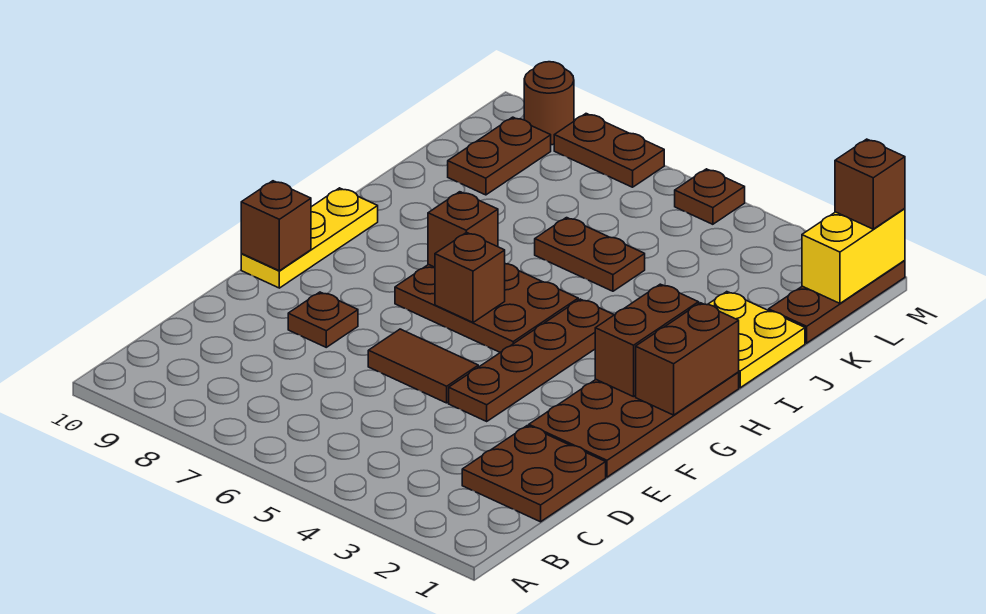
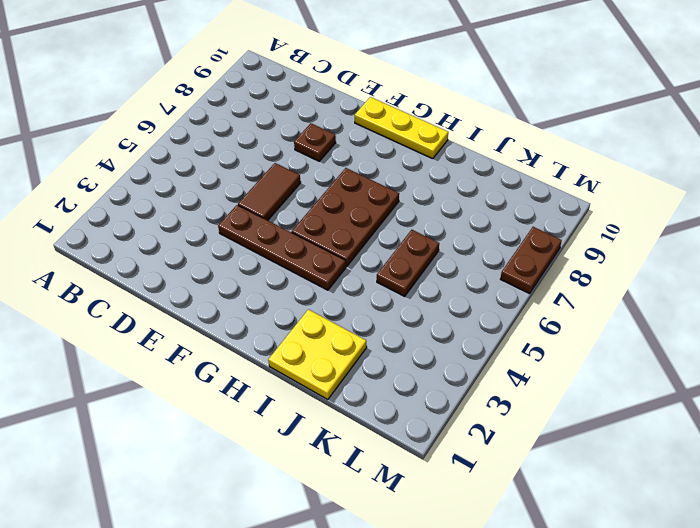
none -> brown plate C1:D2 level 1
none -> brown plate E1:H2 level 1
none -> brown plate K1:M1 level 1

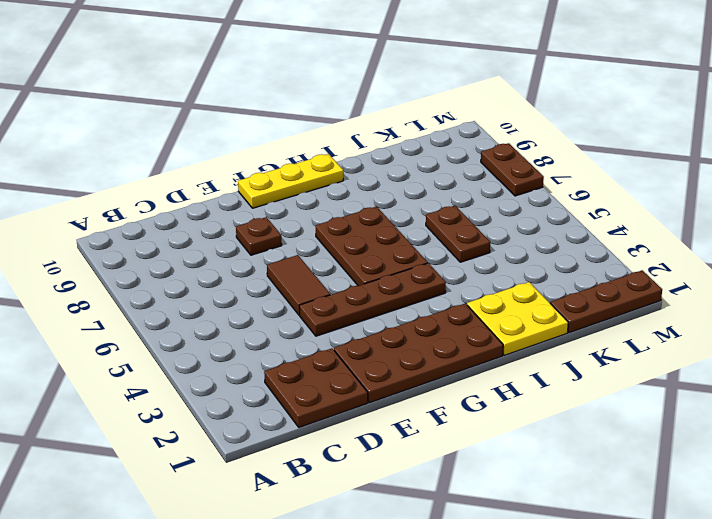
none -> brown plate K9:L9 level 1
none -> brown plate M5 level 1
none -> brown round brick M9 level 1

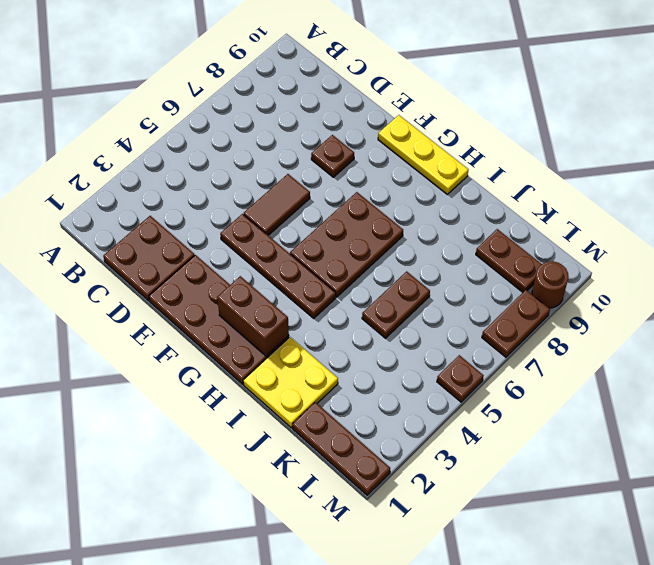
none -> brown brick F10 level 2
none -> brown brick G1:H1 level 2
none -> brown brick G6 level 2

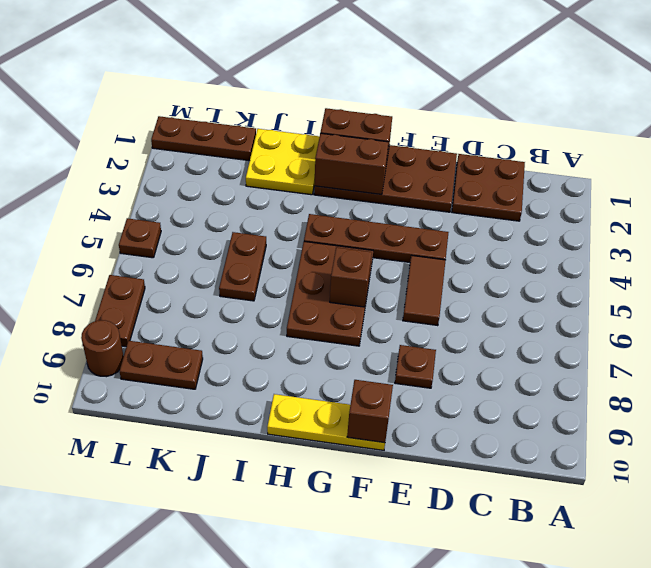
none -> brown brick H7 level 2
none -> yellow brick L1:M1 level 2
none -> brown brick M1 level 3

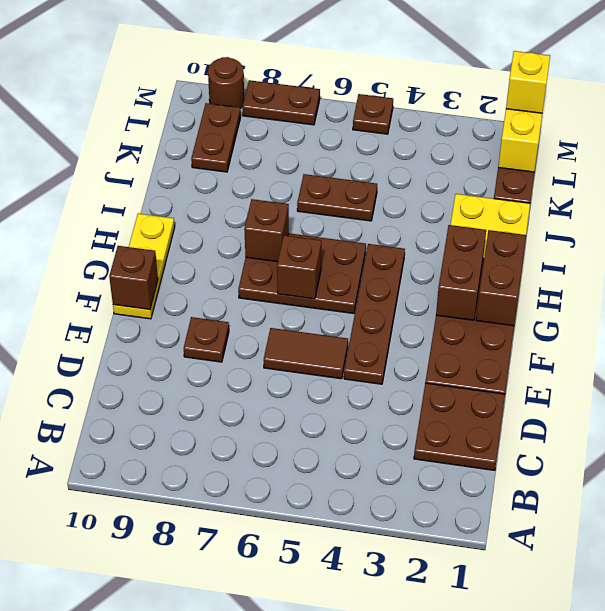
yellow brick M1 level 3 -> brown brick M1 level 3

